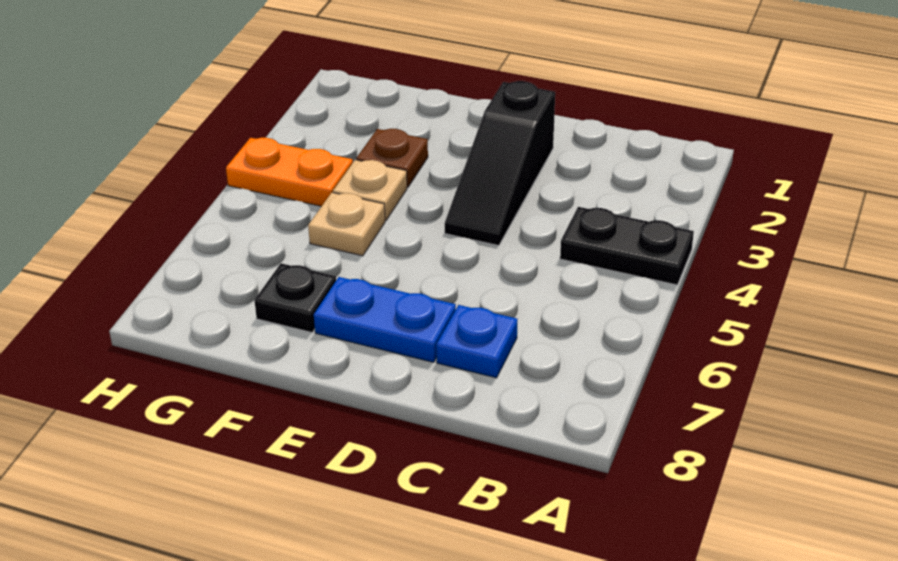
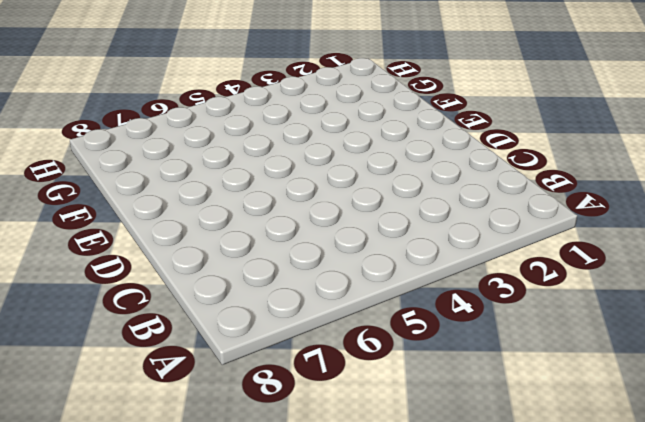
none -> black plate A4:B4 level 1
none -> blue plate C7 level 1

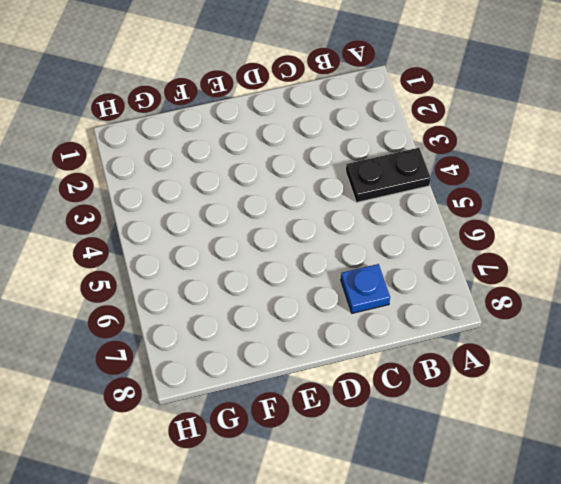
none -> black slope D2:D4 level 1 top 2
none -> blue plate D7:E7 level 1

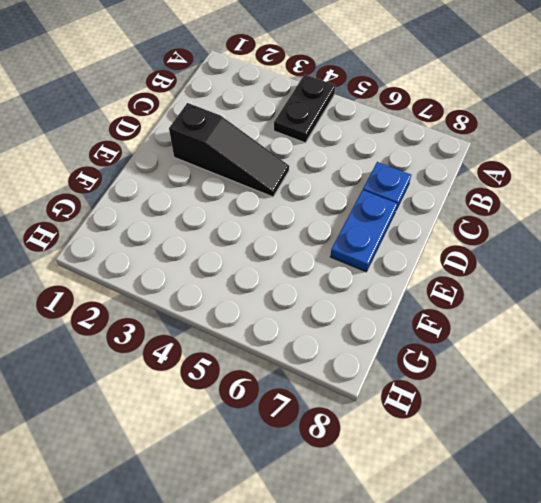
none -> brown plate F3 level 1
none -> tan plate F4 level 1

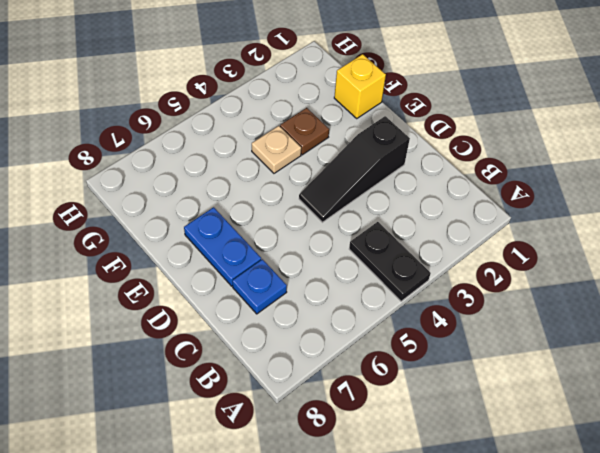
yellow brick F1 level 1 -> none
none -> tan plate F5 level 1
none -> black plate F7 level 1

